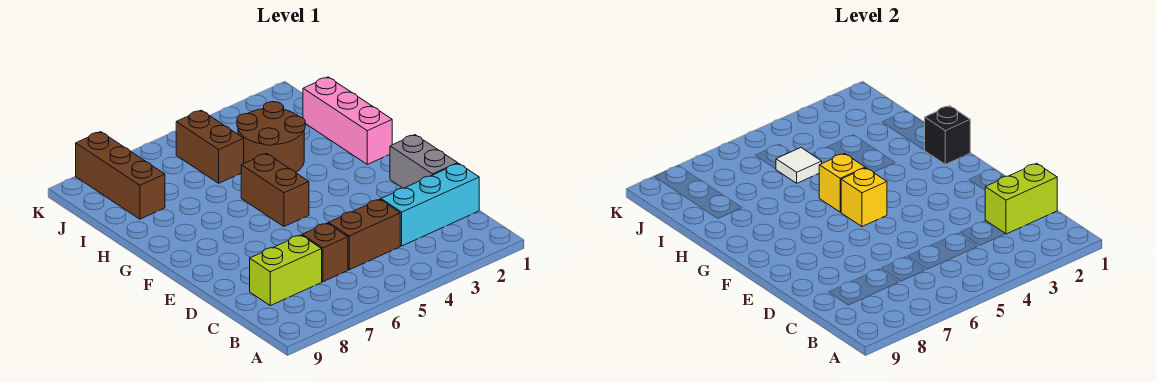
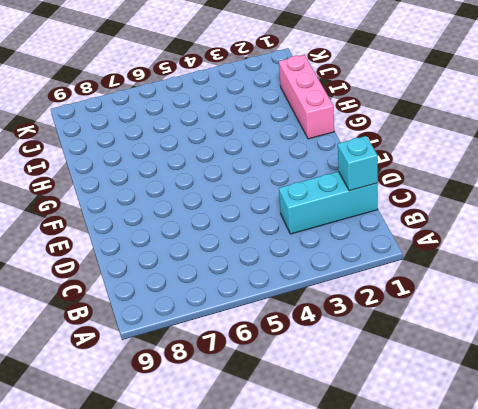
cyan brick C1 level 2 -> lime brick C1:C2 level 2
none -> brown brick C4:C5 level 1
none -> brown brick C6 level 1
none -> lime brick C7:C8 level 1

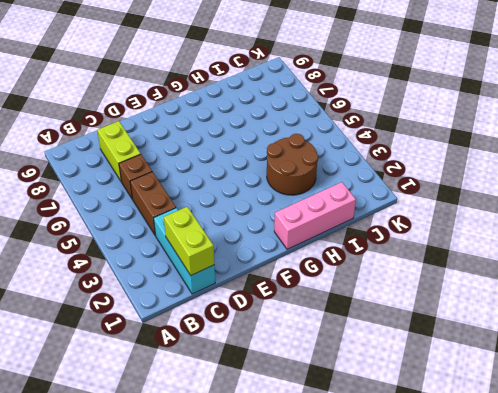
none -> grey brick D1:E1 level 1
none -> brown brick F5:G5 level 1
none -> brown brick I5:J5 level 1

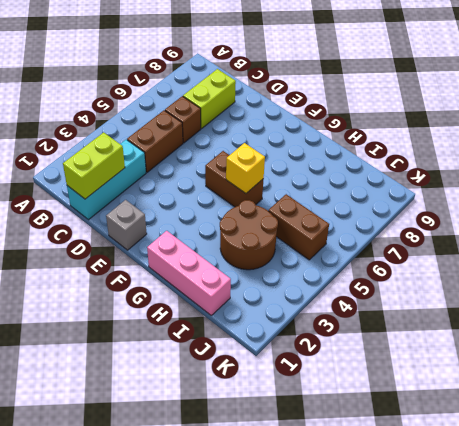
grey brick E1 level 1 -> grey brick D1:E1 level 1
none -> brown brick I8:K8 level 1
none -> yellow brick F5 level 2
none -> black brick G1 level 2

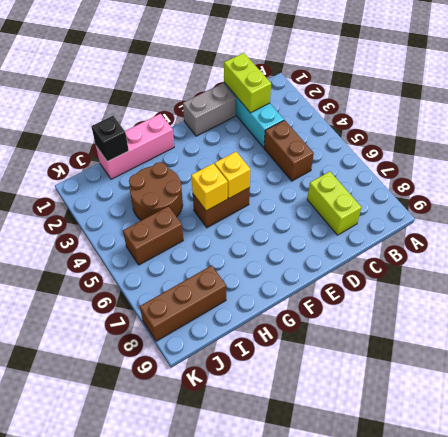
black brick I1 level 2 -> black brick G1 level 2
none -> brown brick C6 level 1
none -> white tile I5 level 2

